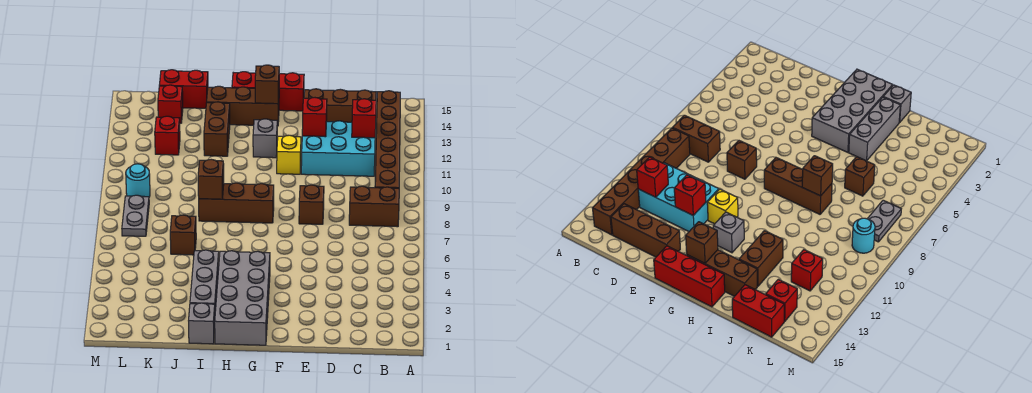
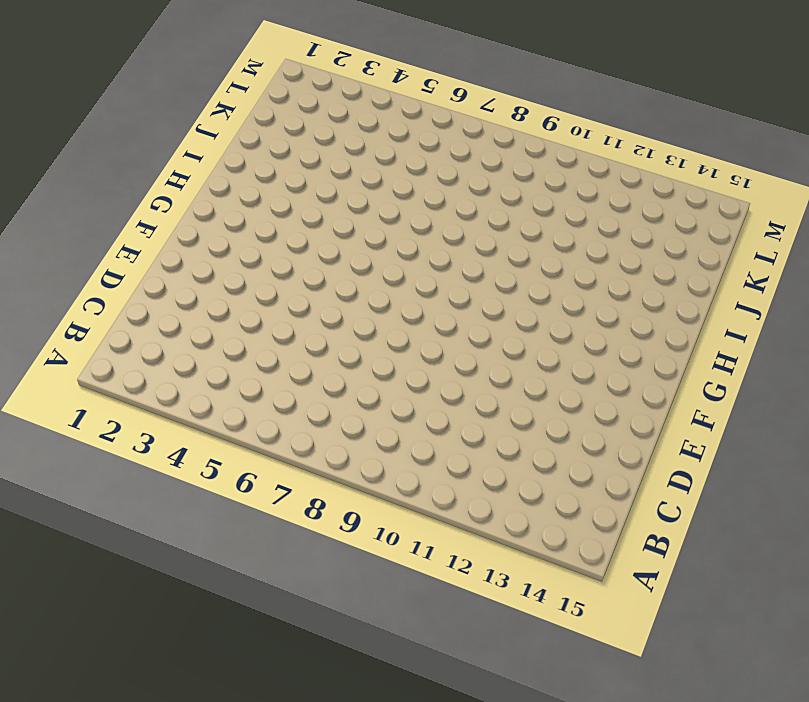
none -> brown brick B8:C8 level 1
none -> brown brick B9:B14 level 1
none -> cyan brick C11:E12 level 1

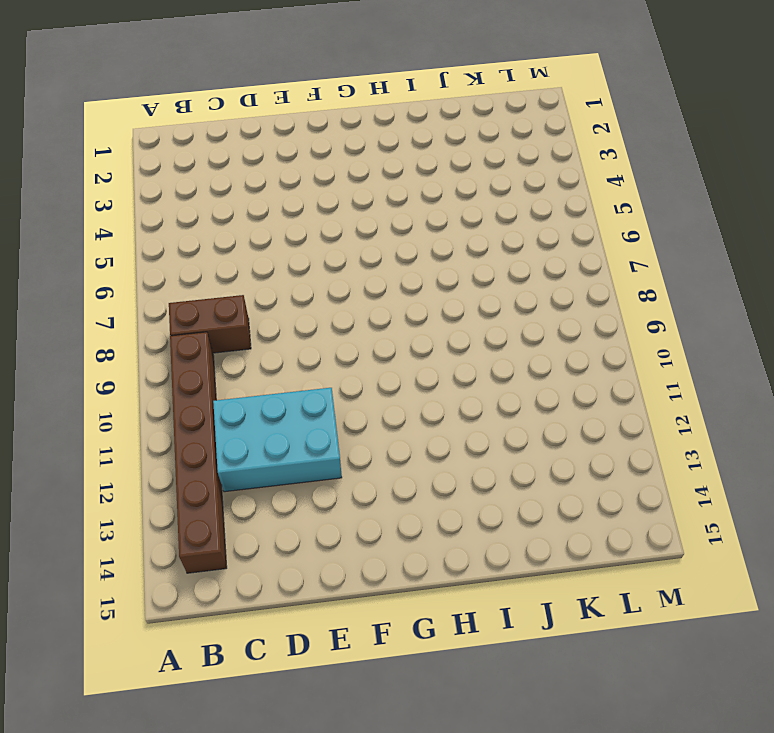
none -> brown brick C14:E14 level 1
none -> brown brick E8 level 1
none -> yellow brick F11 level 1

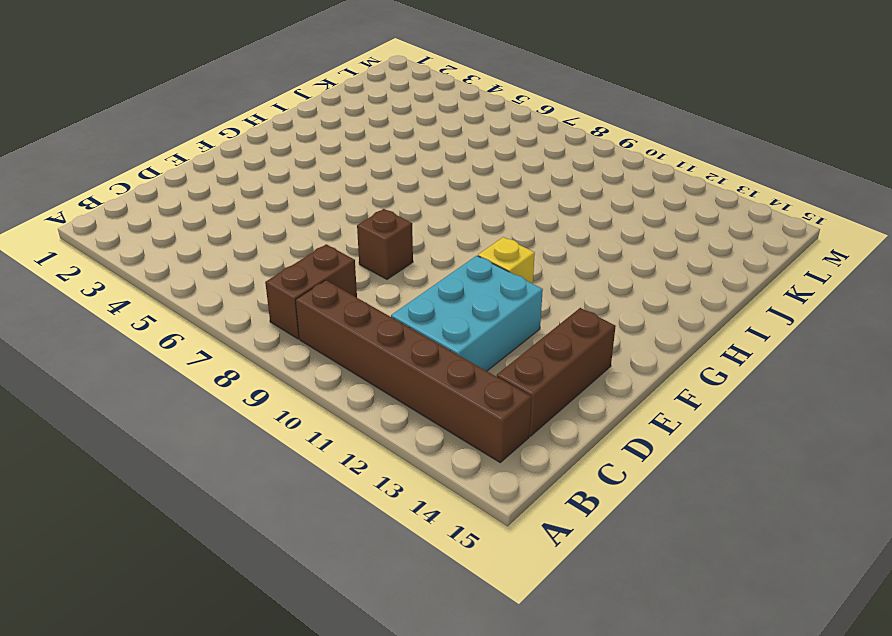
none -> red brick F15:H15 level 1
none -> grey brick G1:H4 level 1
none -> brown brick G8:I8 level 1

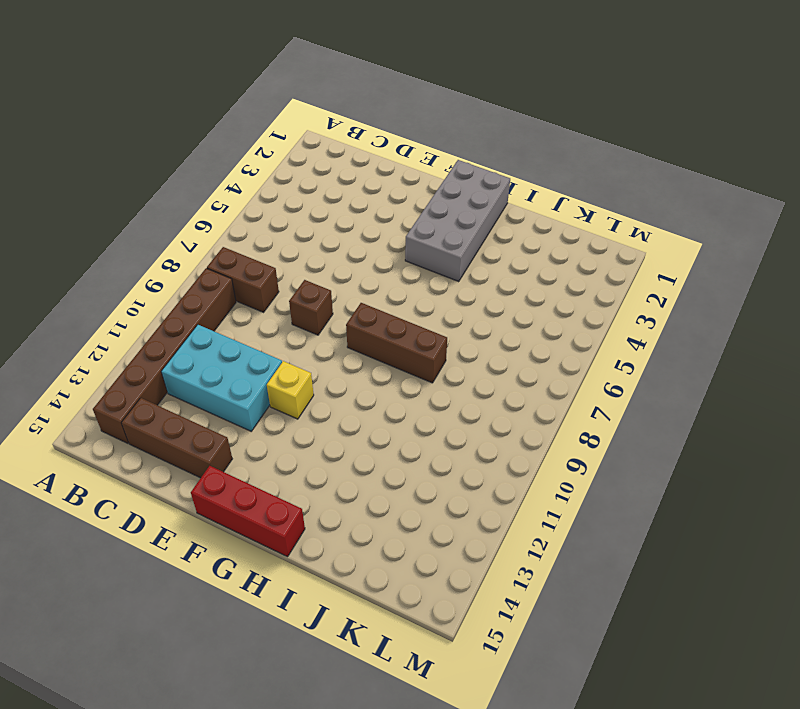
none -> grey brick G12 level 1
none -> brown brick G14:I14 level 1
none -> grey brick I1 level 1

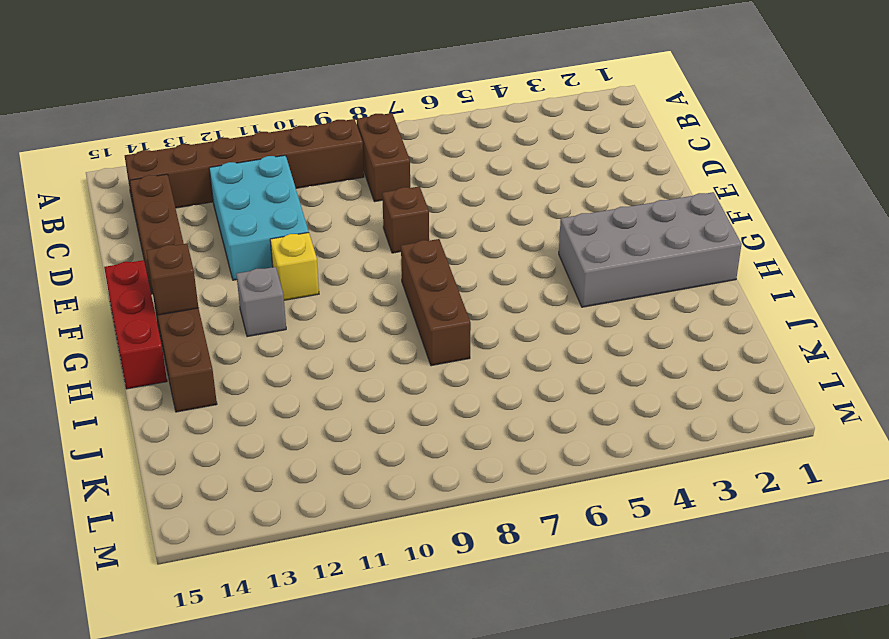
none -> grey brick I1 level 1
none -> grey brick I2:I4 level 1
none -> brown brick I12:I13 level 1

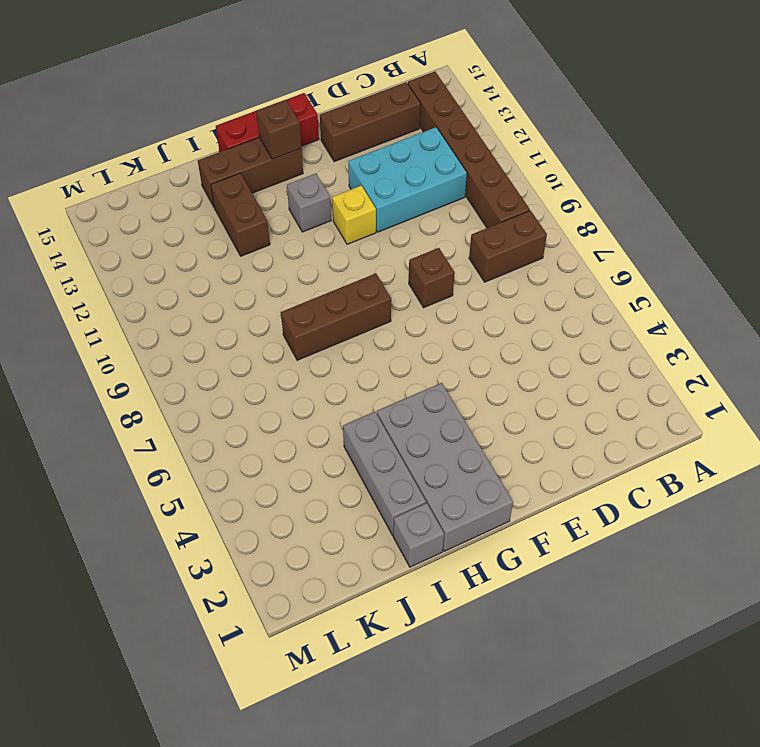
none -> brown brick J6 level 1
none -> red brick J15:K15 level 1
none -> red brick K12 level 1

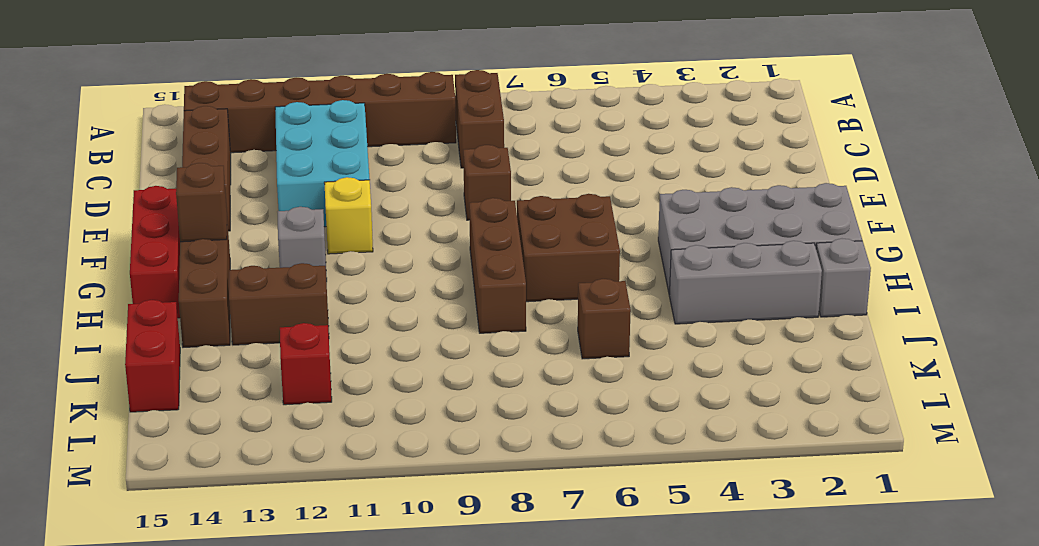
brown brick G6:H7 level 1 -> none
none -> red brick K14 level 1
none -> grey plate L7:L8 level 1
none -> cyan round brick L9 level 1

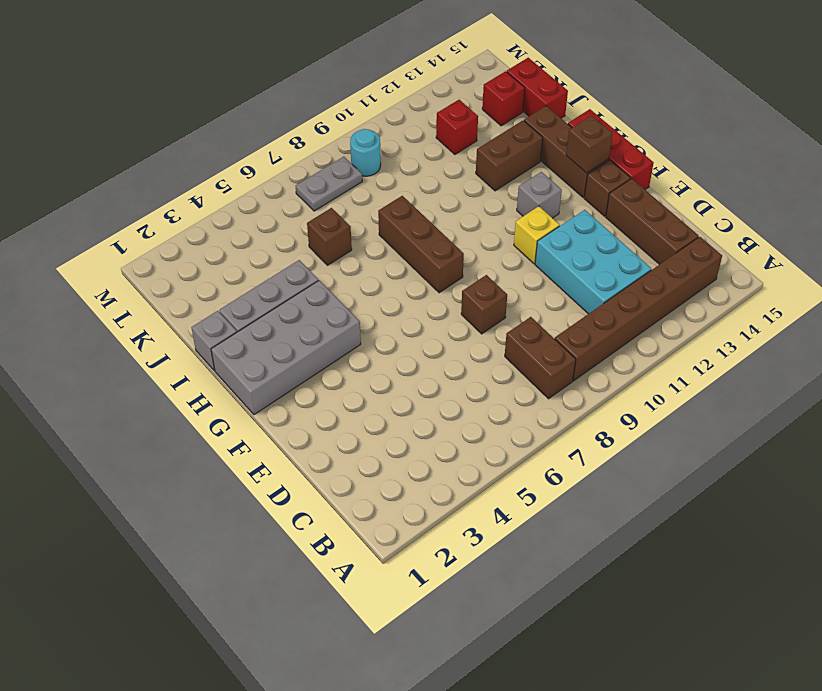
brown brick F14 level 1 -> brown brick I8 level 2
none -> red brick C12 level 2
none -> red brick E12 level 2

